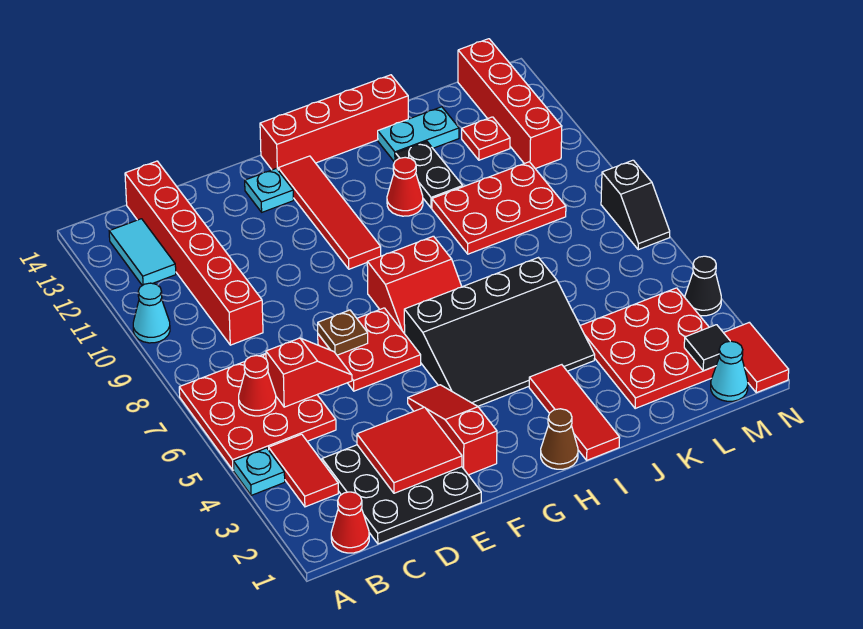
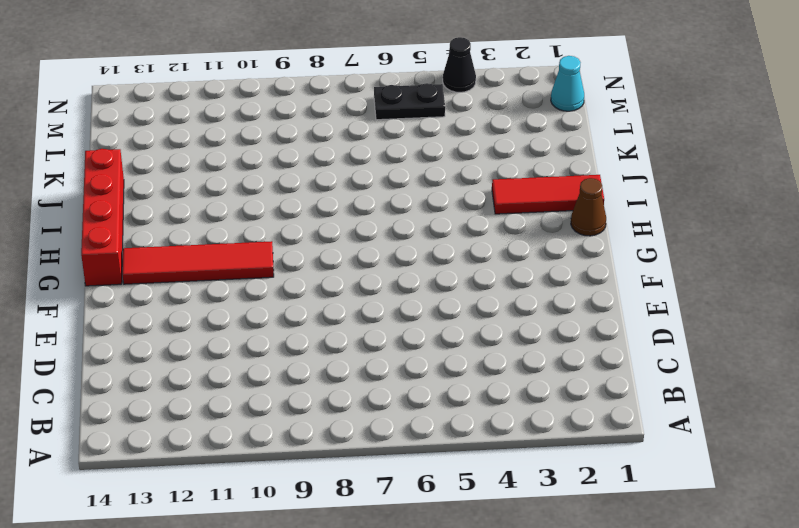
black plate M5:M6 level 1 -> black plate J11:J12 level 1
none -> cyan plate A4 level 1
none -> red plate A5:C7 level 1
none -> cyan cone A10 level 1
none -> red cone B1 level 1

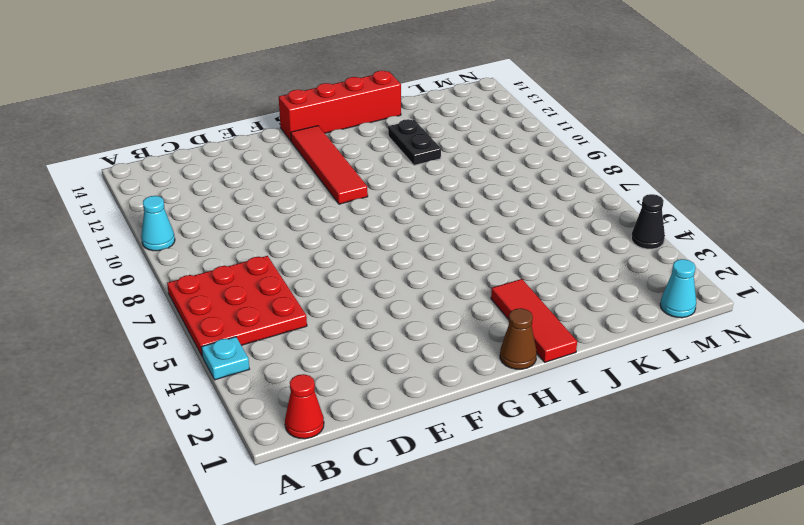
none -> red tile B3:B4 level 1
none -> cyan tile B12:B13 level 1
none -> black plate C1:E3 level 1
none -> red brick C9:C14 level 1

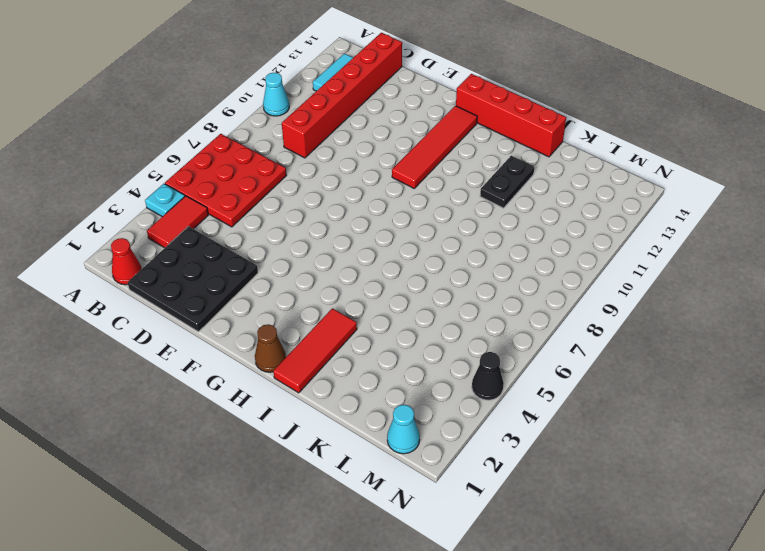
none -> red plate E6:F7 level 1
none -> red slope F2:F4 level 1 top 2
none -> cyan plate F13 level 1
none -> black slope G4:J6 level 1 top 6

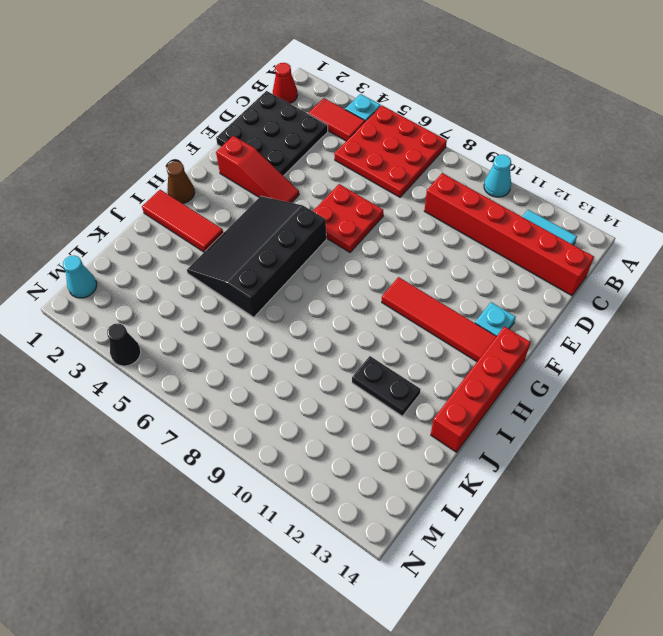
none -> red slope G7:H8 level 1 top 8
none -> red cone I11 level 1
none -> red plate J9:L10 level 1
none -> cyan plate J13:K13 level 1

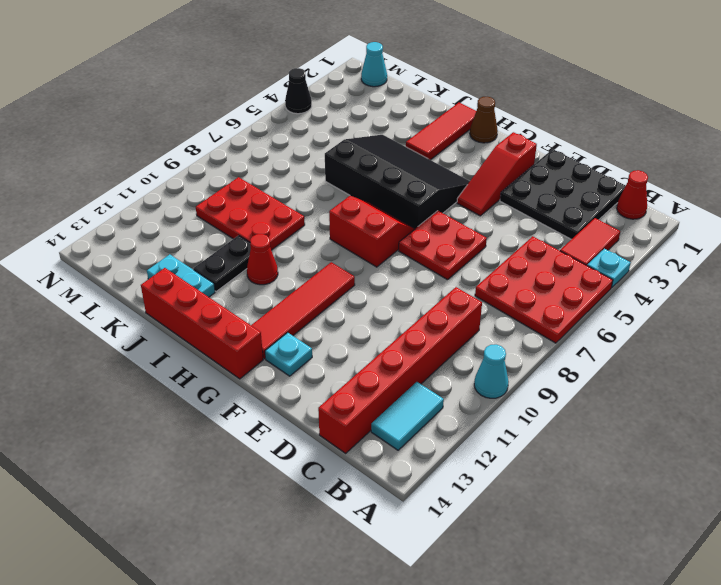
none -> red plate K2:M4 level 1
none -> red plate L12 level 1
none -> red brick M11:M14 level 1
none -> red tile N1:N2 level 1

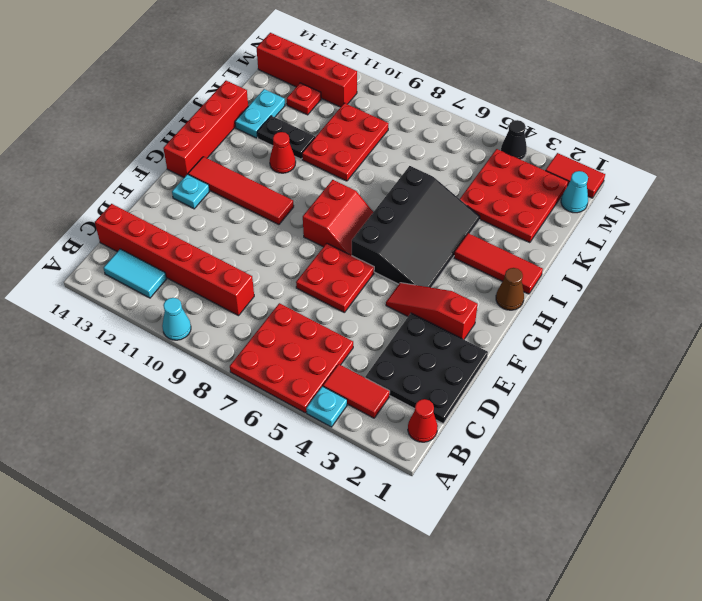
none -> black slope N7:N8 level 1 top 8
none -> red cone B6 level 2
none -> red slope C6:D6 level 2 top C
none -> red tile D2:E3 level 2

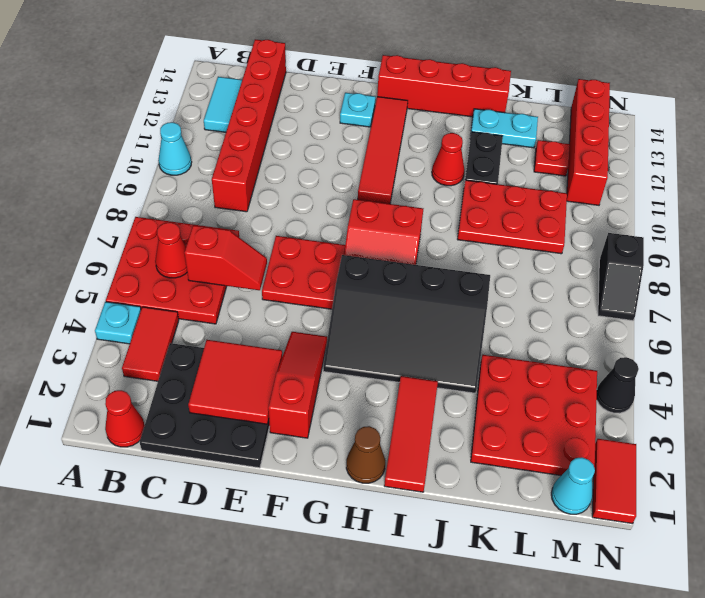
none -> brown plate E7 level 2
none -> black tile M2 level 2

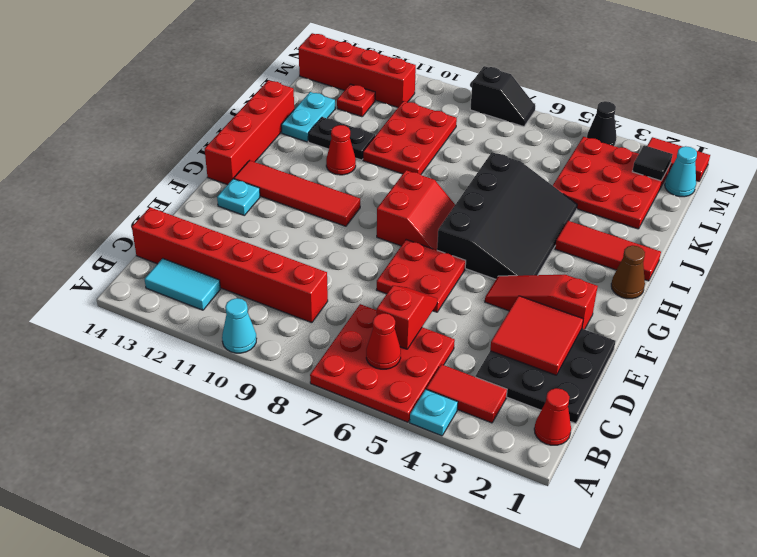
none -> brown plate E7 level 2

